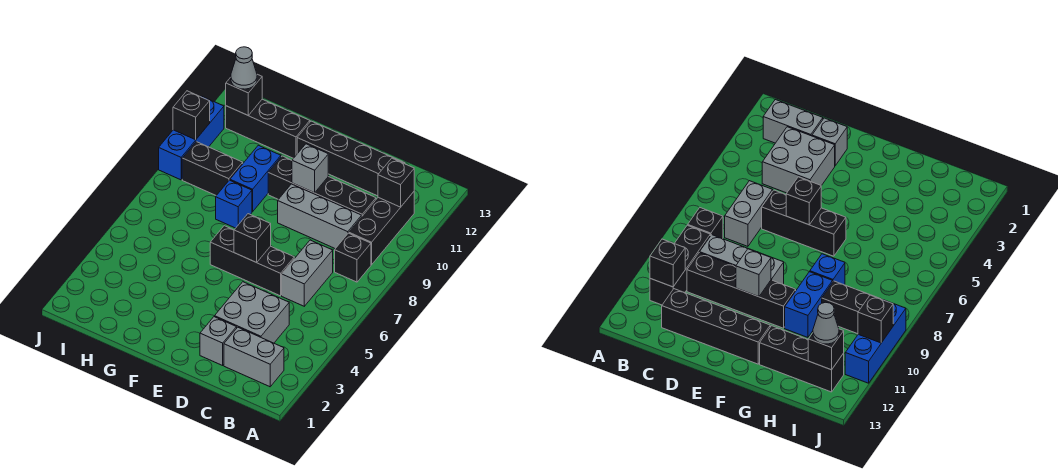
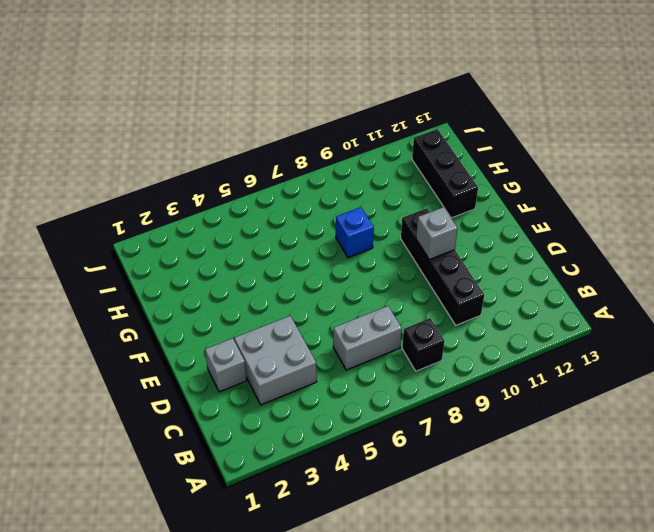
none -> grey brick B2:C2 level 1
none -> black brick B9:B11 level 1
none -> grey brick C9:E9 level 1

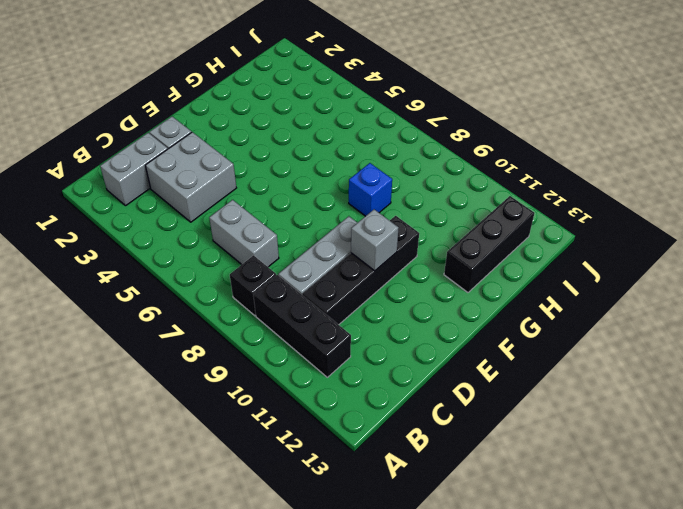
none -> black brick C12:F12 level 1
none -> black brick D6:F6 level 1
none -> blue brick G9:G10 level 1

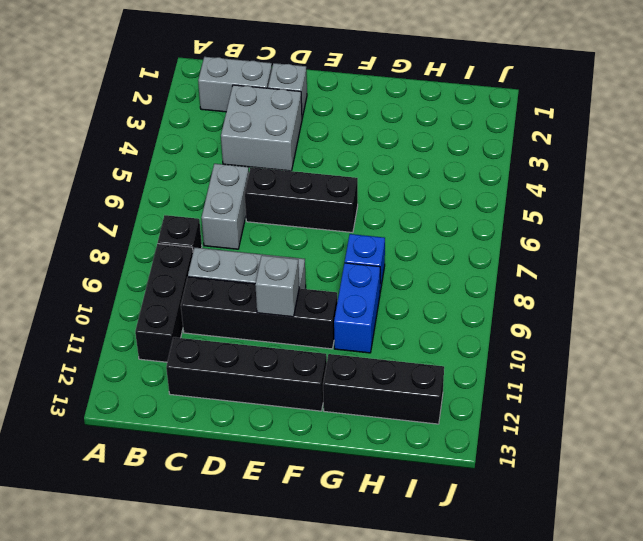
none -> black brick H9:I9 level 1
none -> blue brick J9:J11 level 1
none -> black brick B11 level 2

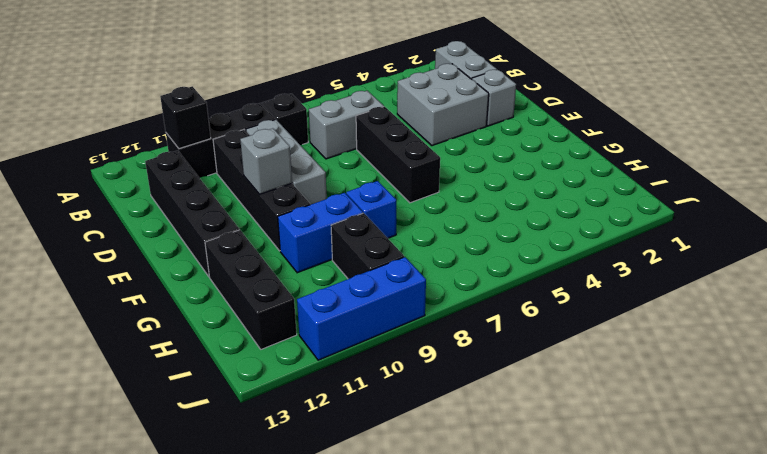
none -> black brick E6 level 2
none -> black brick I12 level 2
none -> black brick J10 level 2

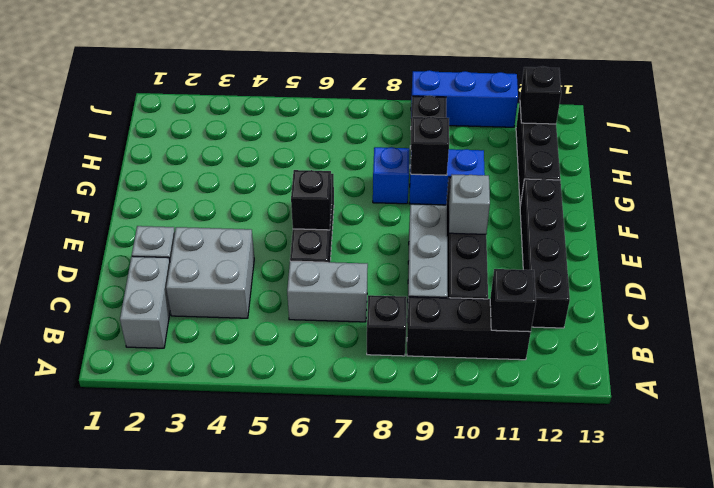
black brick G9 level 2 -> black brick J10 level 2
none -> grey cone I12 level 3

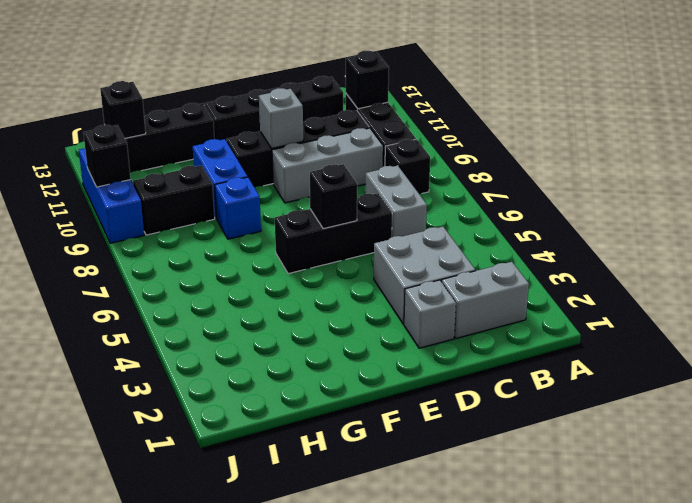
none -> grey cone I12 level 3

